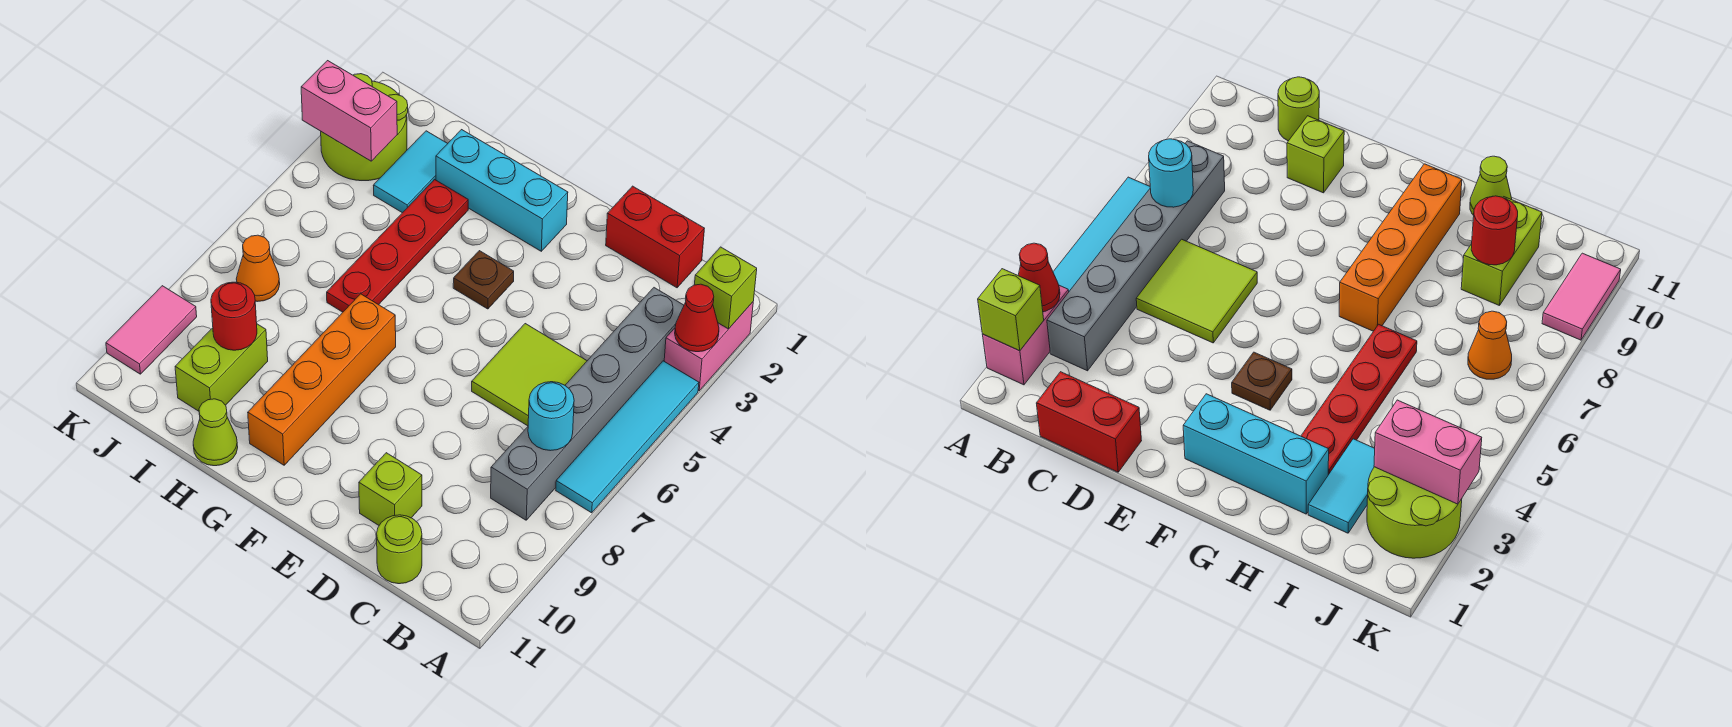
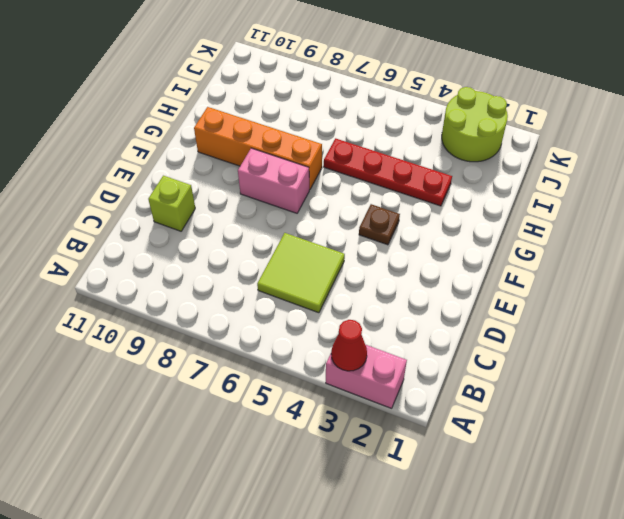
pink brick F7:F8 level 1 -> pink brick J3:K3 level 2
none -> cyan tile A4:A7 level 1
none -> grey brick B3:B8 level 1
none -> red brick C1:D1 level 1

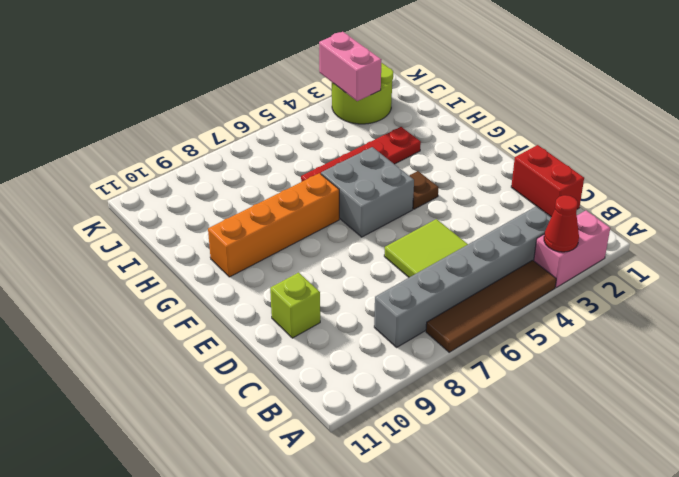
brown tile A4:A7 level 1 -> cyan tile A4:A7 level 1
grey brick F5:G6 level 1 -> none
none -> lime round brick C11 level 1
none -> cyan brick F2:H2 level 1
none -> lime cone H11 level 1

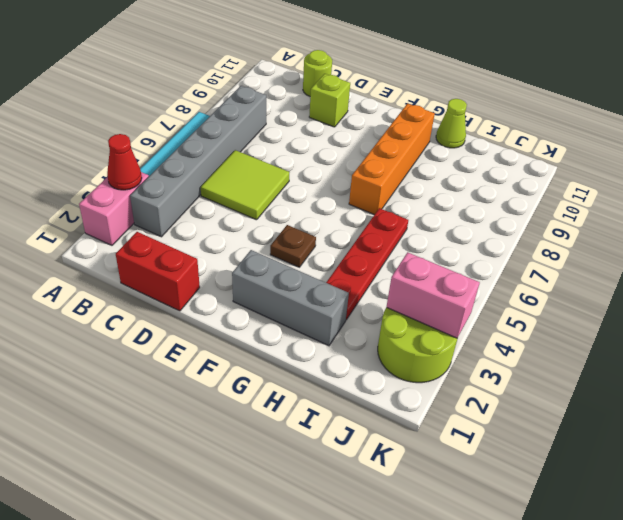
grey brick F2:H2 level 1 -> cyan brick F2:H2 level 1
none -> cyan tile I2:I3 level 1
none -> lime brick I9:I10 level 1
none -> orange cone J7 level 1

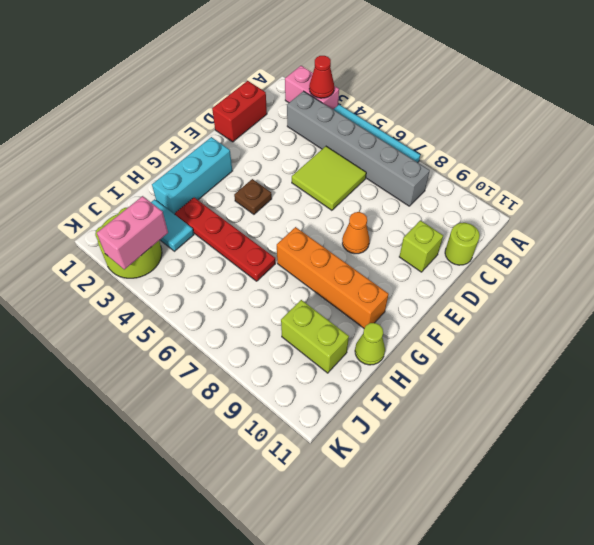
orange cone E8 level 1 -> orange cone J7 level 1
none -> pink tile K9:K10 level 1
none -> lime brick A2 level 2
none -> cyan round brick B7 level 2

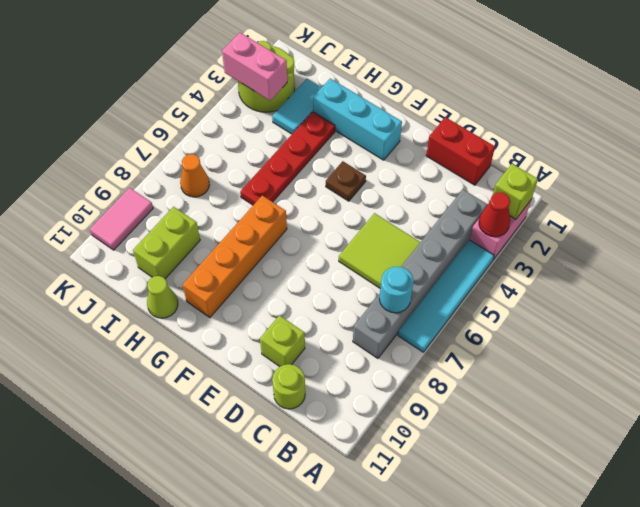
none -> red round brick I9 level 2

